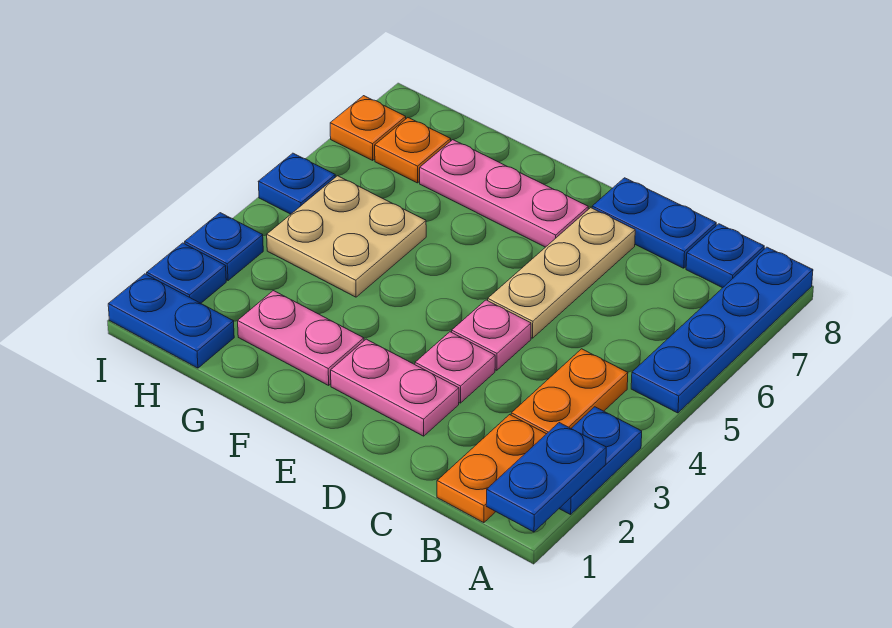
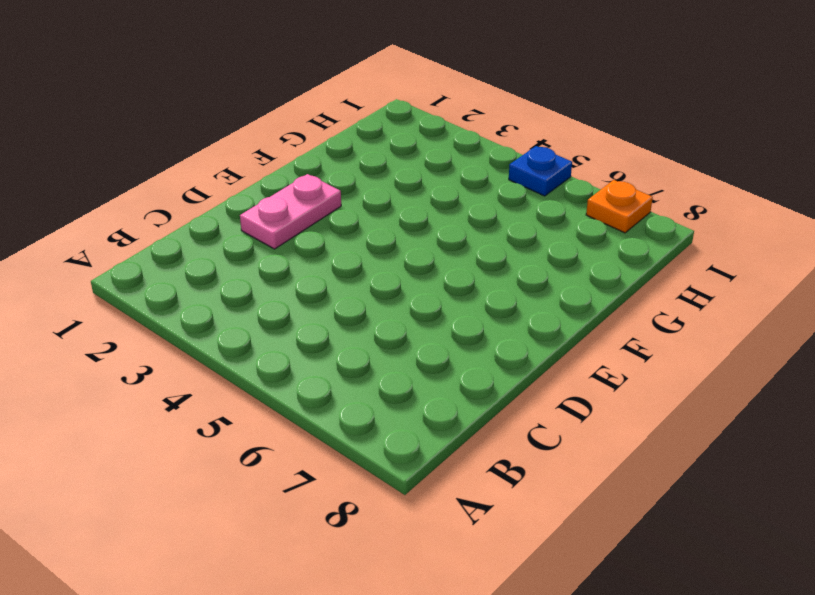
none -> blue plate A2:A3 level 1
none -> blue plate A5:A8 level 1
none -> orange plate B1:B2 level 1

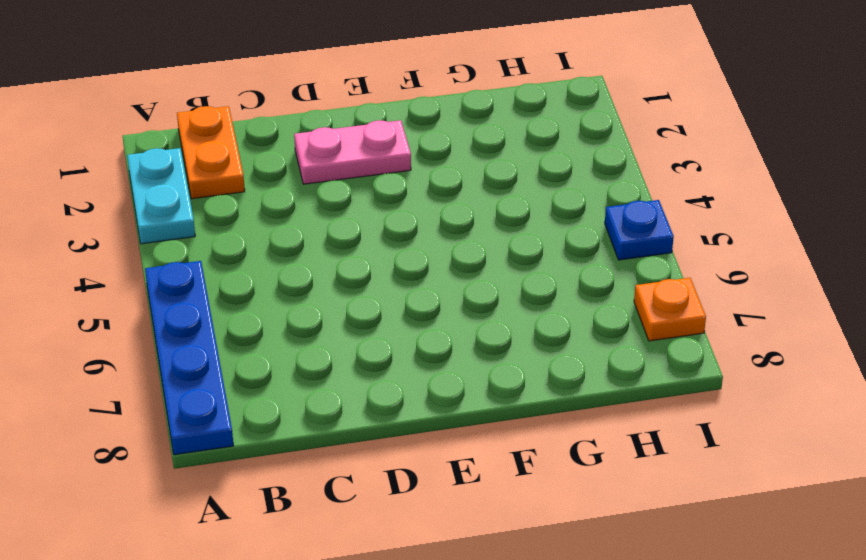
cyan plate A2:A3 level 1 -> blue plate A2:A3 level 1
none -> orange plate B3:B4 level 1
none -> blue plate B8 level 1
none -> blue plate C8:D8 level 1

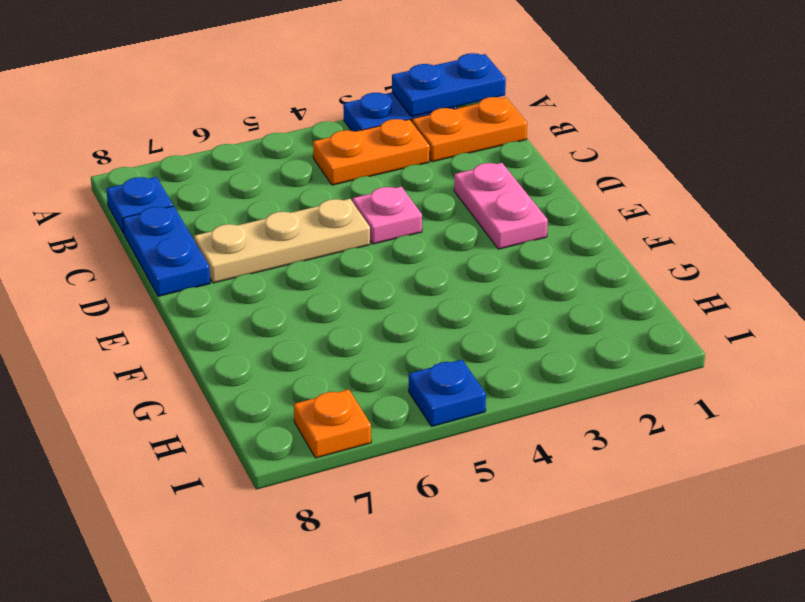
none -> blue plate A5:A8 level 1
none -> pink plate D3 level 1
none -> pink plate E7:G7 level 1

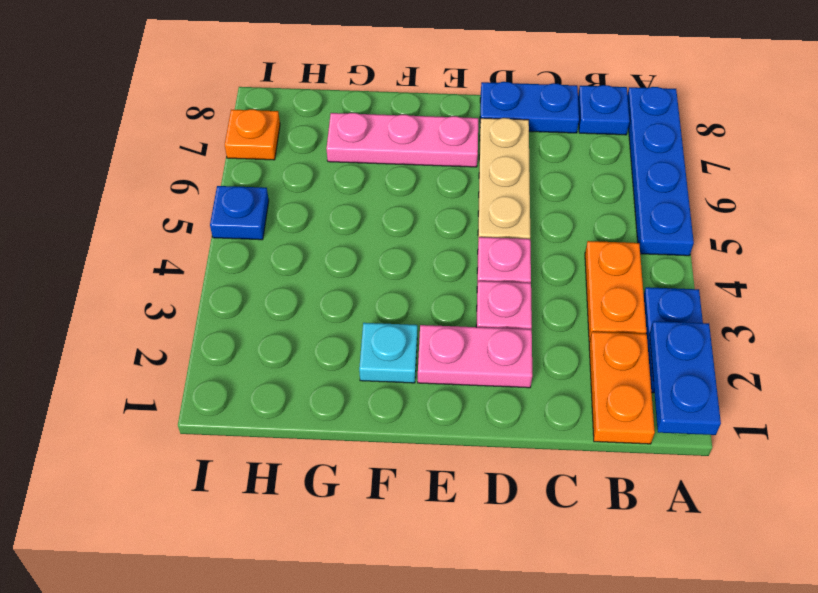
cyan plate F2 level 1 -> pink plate F2:G2 level 1
none -> tan plate G4:H5 level 1
none -> blue plate H1:I1 level 1
none -> orange plate H7 level 1

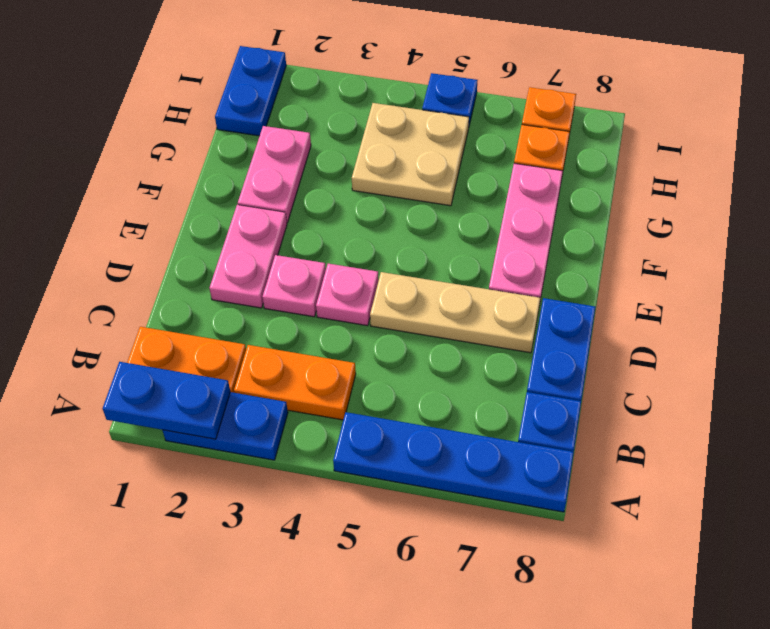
none -> blue plate I2 level 1
none -> blue plate I3 level 1

